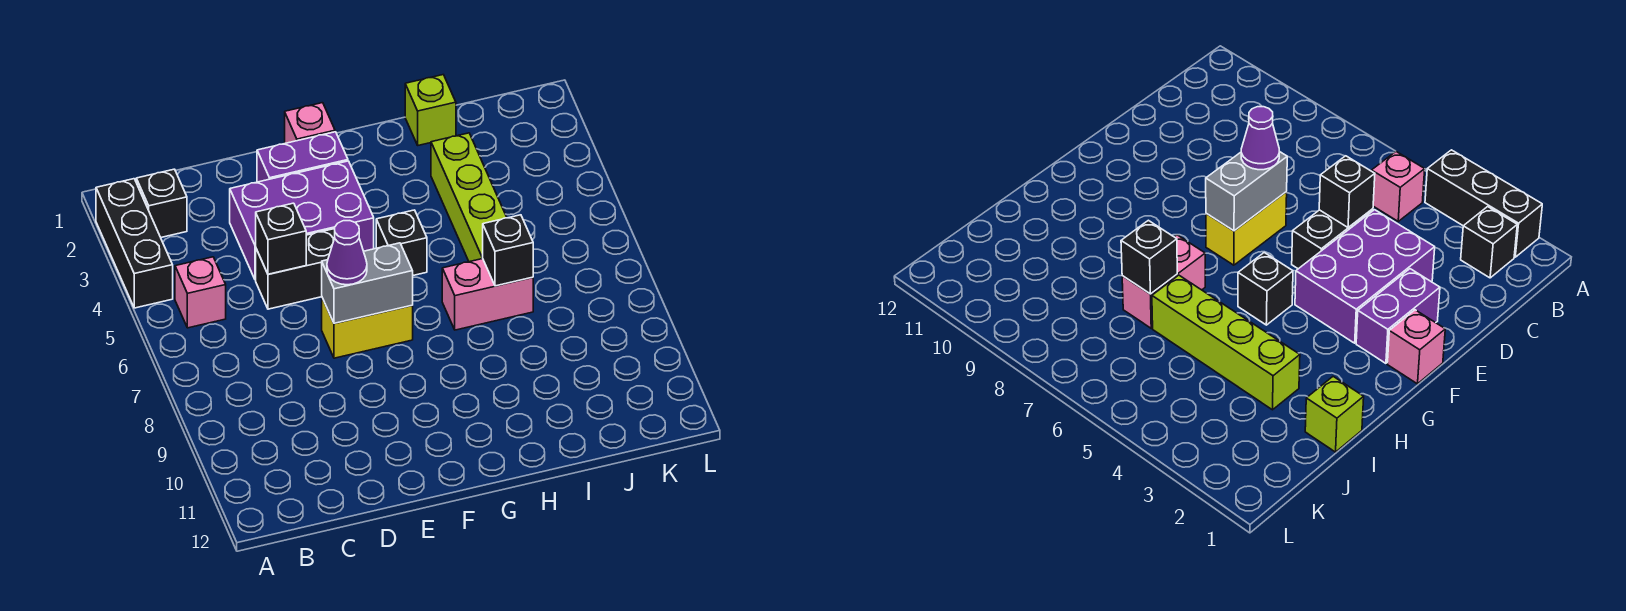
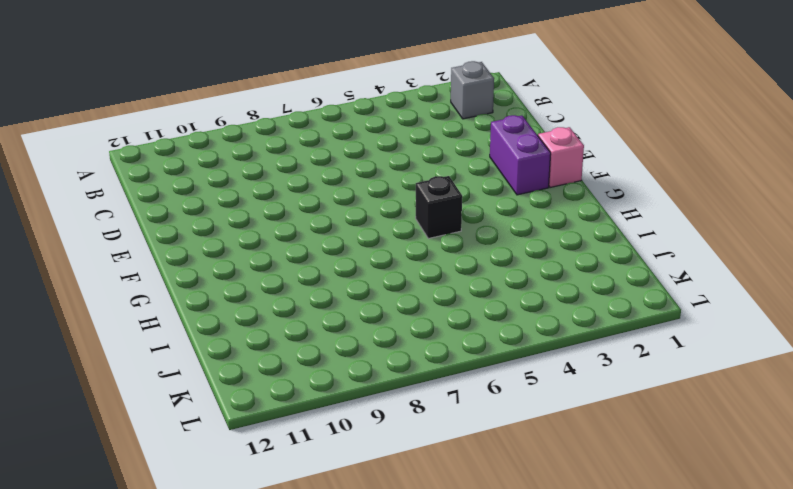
grey brick B2 level 1 -> black brick B2 level 1
none -> black brick A2:A4 level 1
none -> pink brick B5 level 1
none -> purple brick D3:F4 level 1

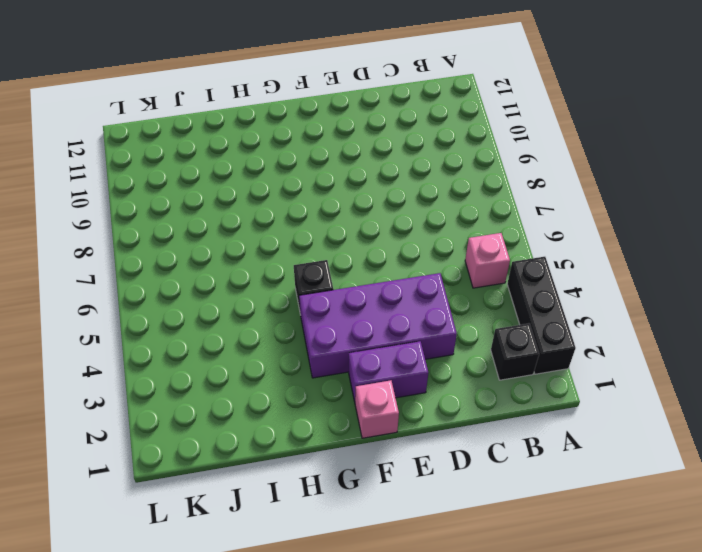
purple brick D3:G4 level 1 -> purple brick D3:F4 level 1
none -> black brick D5:E5 level 1
none -> yellow brick E7:F7 level 1
none -> pink brick H7:I7 level 1

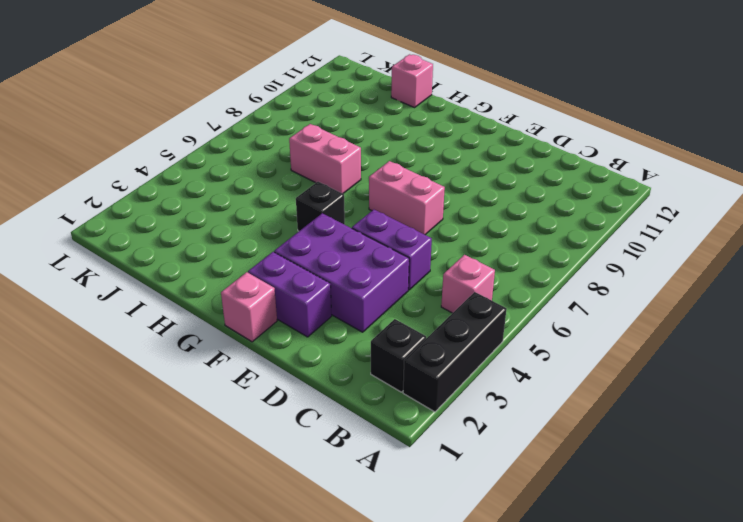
purple brick D5:E5 level 1 -> black brick D5:E5 level 1
pink brick E7:F7 level 1 -> yellow brick E7:F7 level 1
pink brick I12 level 1 -> none
none -> lime brick I1 level 1
none -> lime brick I3:I6 level 1
none -> black brick D5 level 2

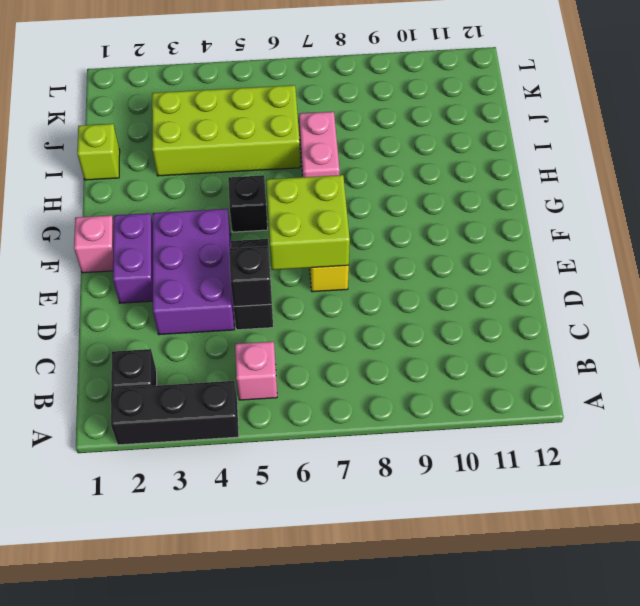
lime brick E6:F7 level 2 -> grey brick E7:F7 level 2
lime brick I3:J6 level 1 -> lime brick I3:I6 level 1
none -> black brick I7 level 2
none -> purple cone E7 level 3

